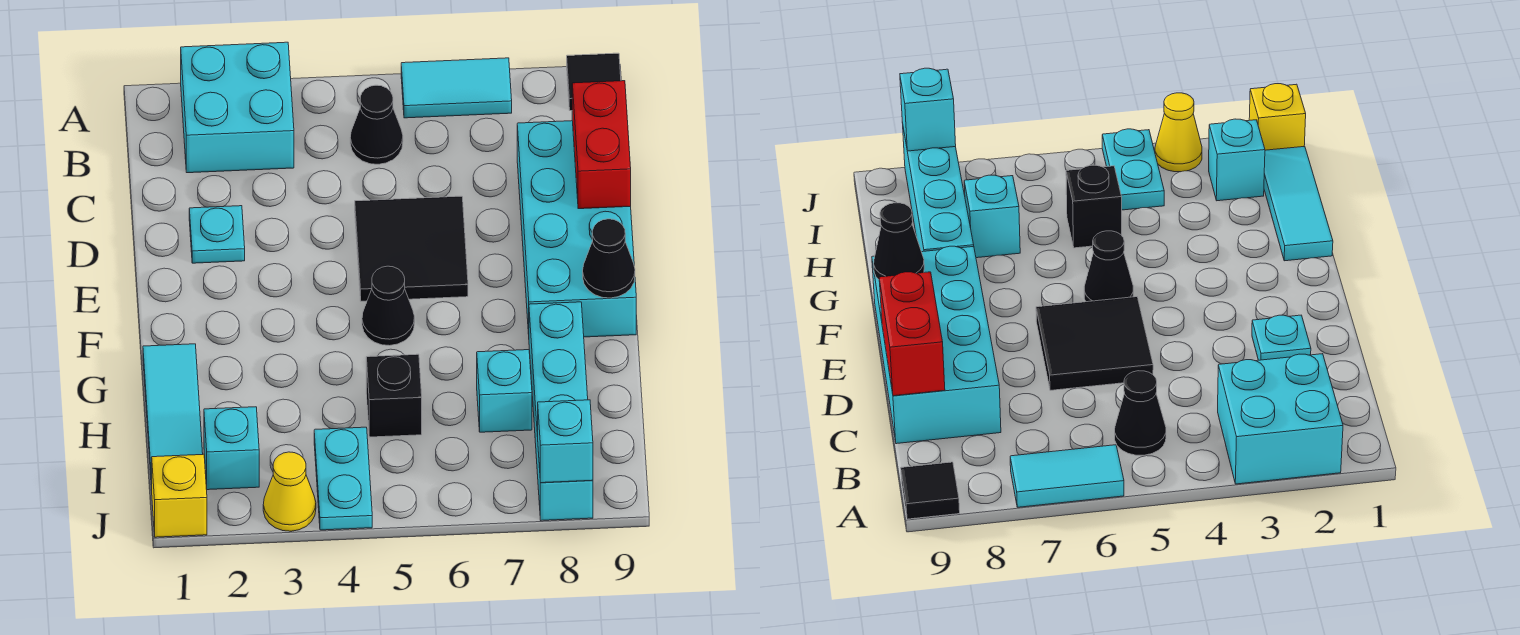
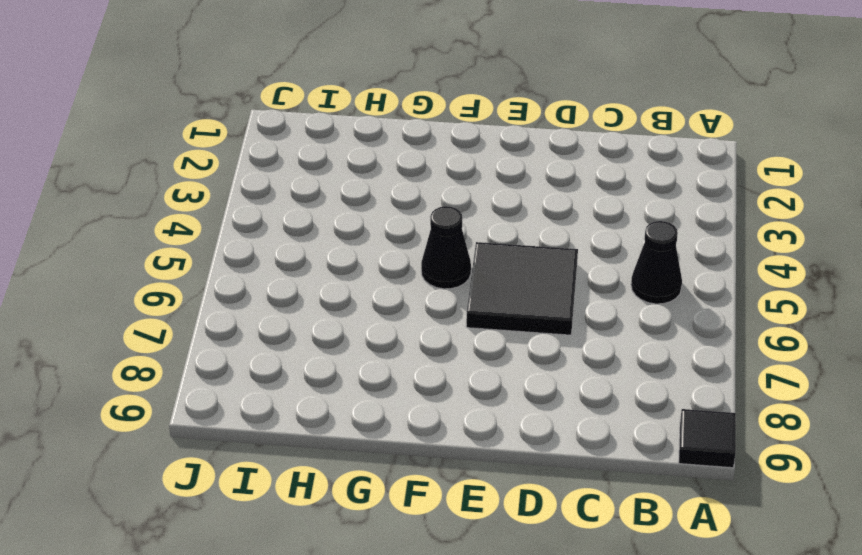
none -> cyan brick A2:B3 level 1
none -> cyan tile A6:A7 level 1
none -> cyan brick C8:F9 level 1

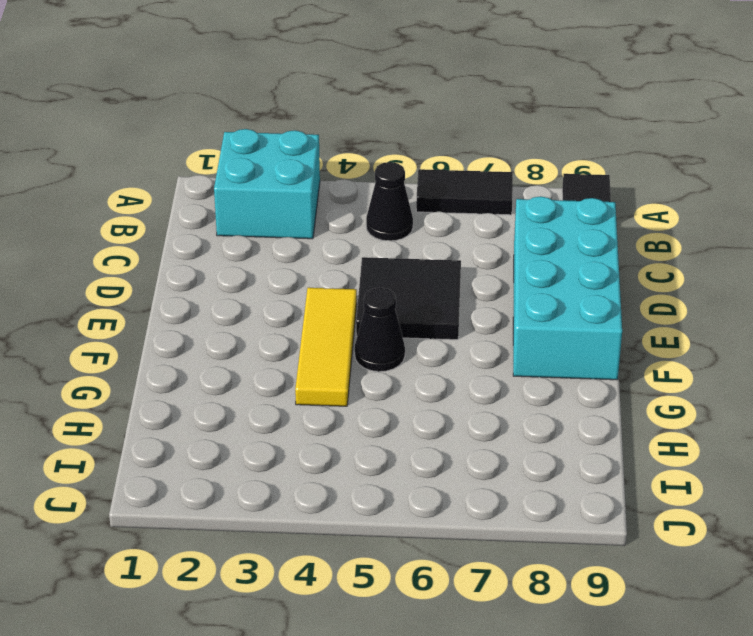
black tile A6:A7 level 1 -> cyan tile A6:A7 level 1
yellow tile E4:G4 level 1 -> none
none -> cyan plate D2 level 1
none -> cyan tile G1:I1 level 1
none -> cyan brick G8:J8 level 1

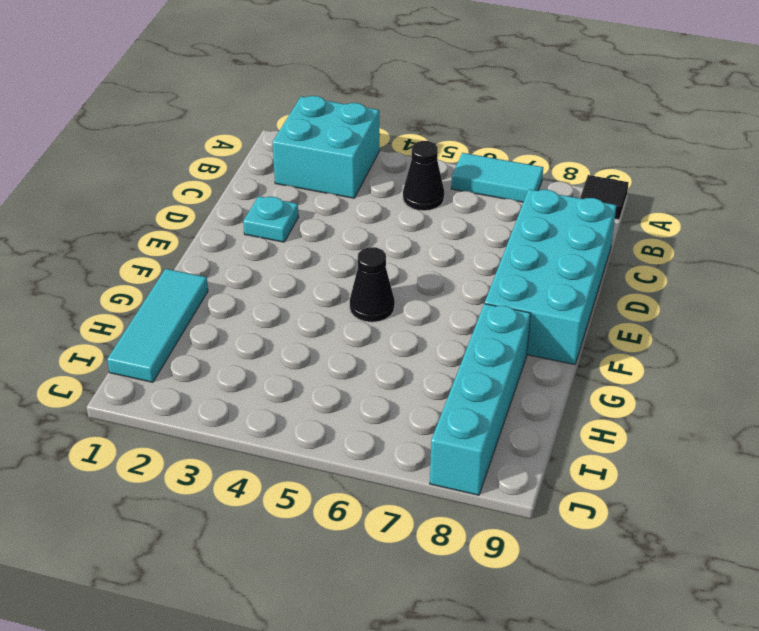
none -> black tile D5:E6 level 1
none -> black brick H5 level 1
none -> cyan brick H7 level 1

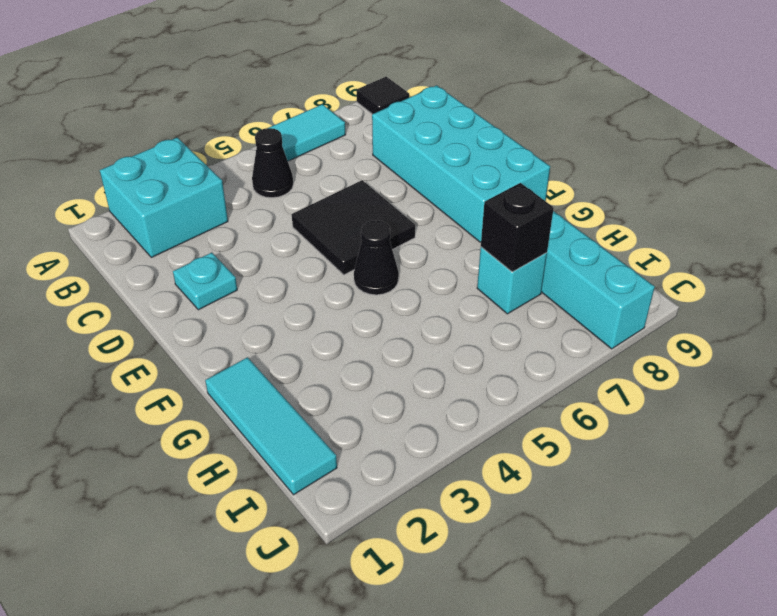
black brick H7 level 2 -> black brick H5 level 1
none -> cyan brick I2 level 1
none -> cyan plate I4:J4 level 1
none -> yellow brick J1 level 1

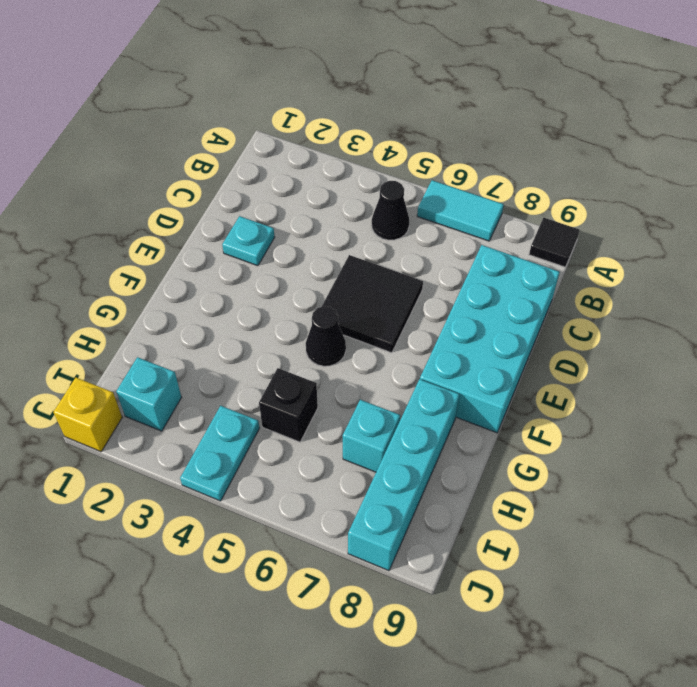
none -> cyan brick A2:B3 level 1
none -> cyan tile G1:I1 level 1
none -> yellow cone J3 level 1

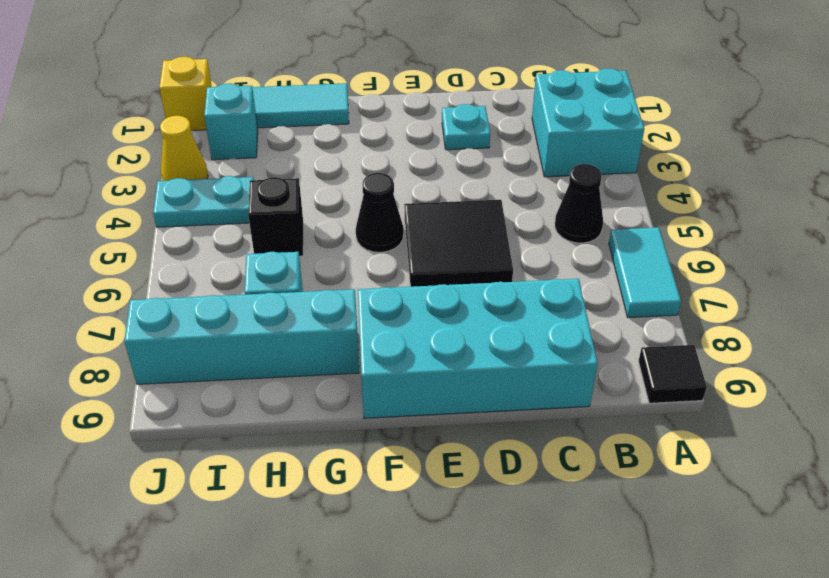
none -> red brick C9:D9 level 2
none -> black cone F9 level 2
none -> cyan brick J8 level 2

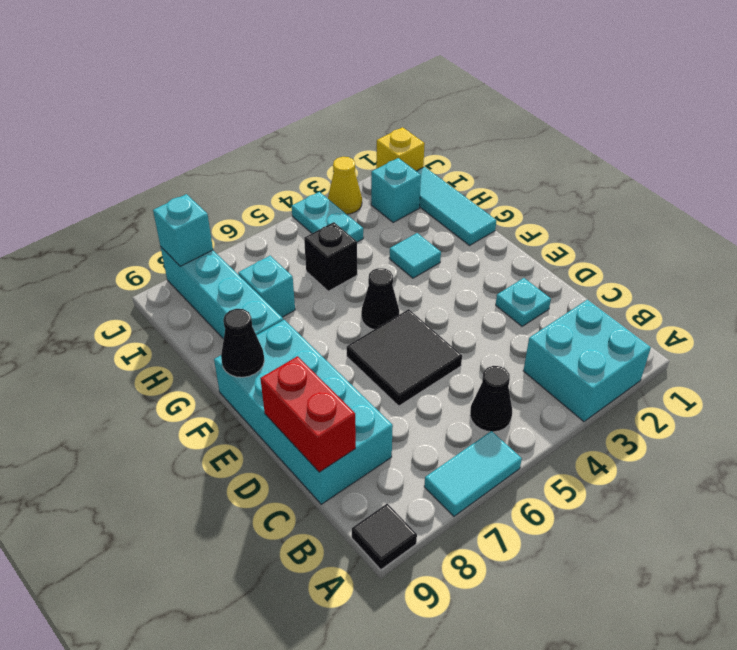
cyan tile G3 level 1 -> none

